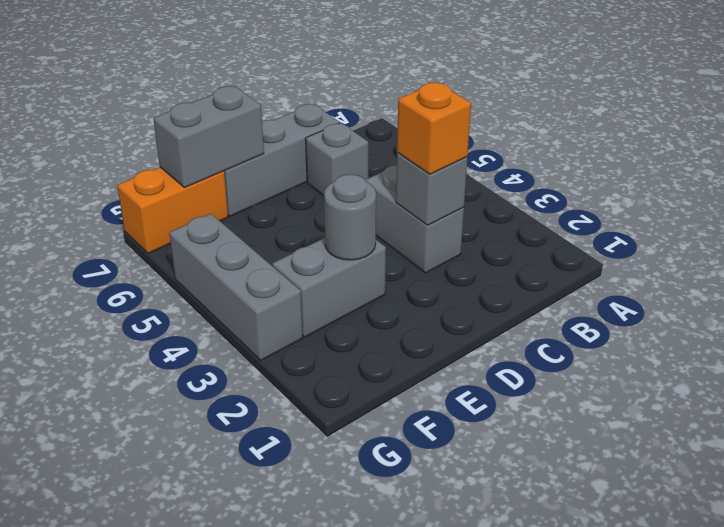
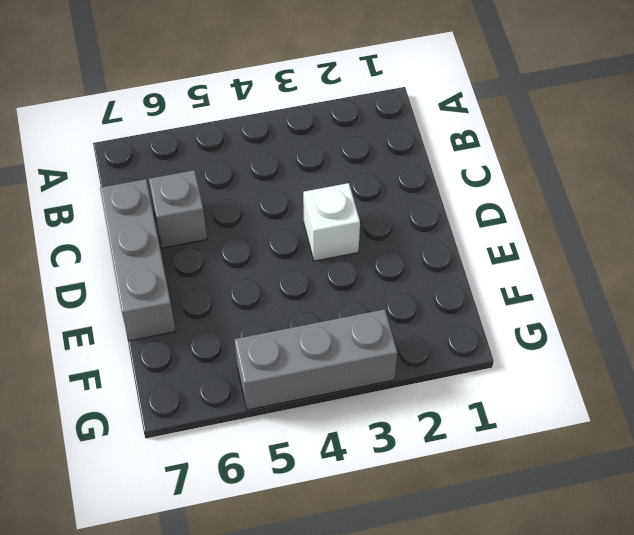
white brick D3 level 1 -> none
none -> grey brick C3:C4 level 1
none -> grey brick E3:F3 level 1

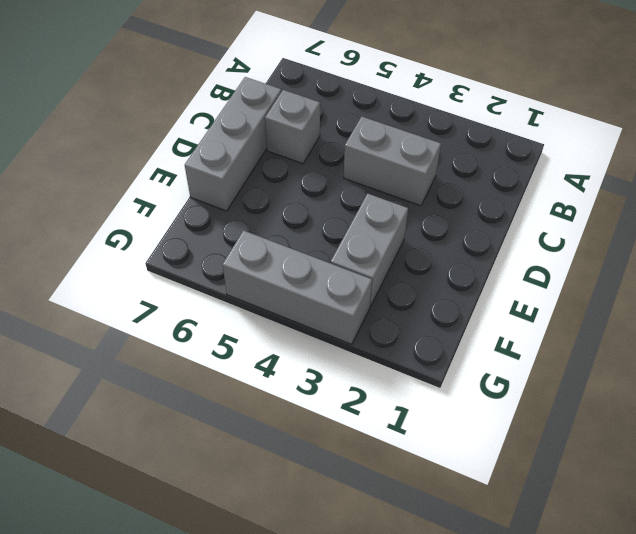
none -> orange brick F7:G7 level 1
none -> grey brick C3 level 2

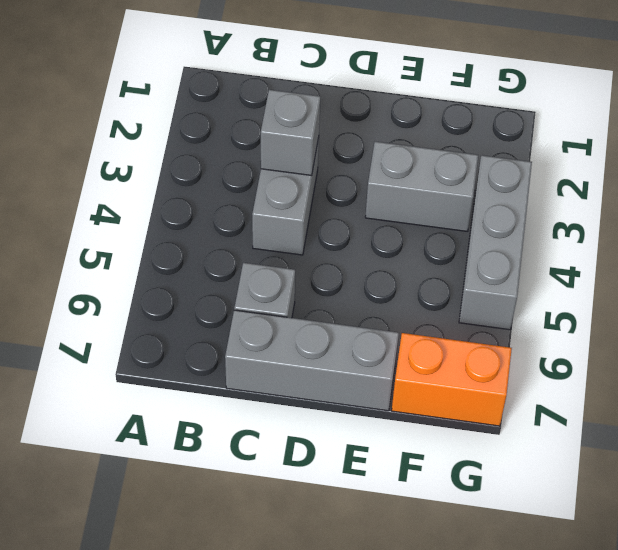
none -> grey round brick E3 level 2
none -> grey brick E7:F7 level 2

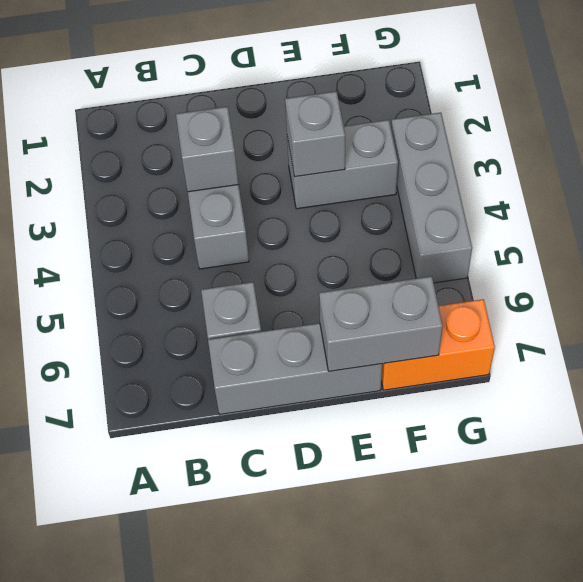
grey brick E3 level 2 -> grey round brick E3 level 2
none -> orange brick C3 level 3

